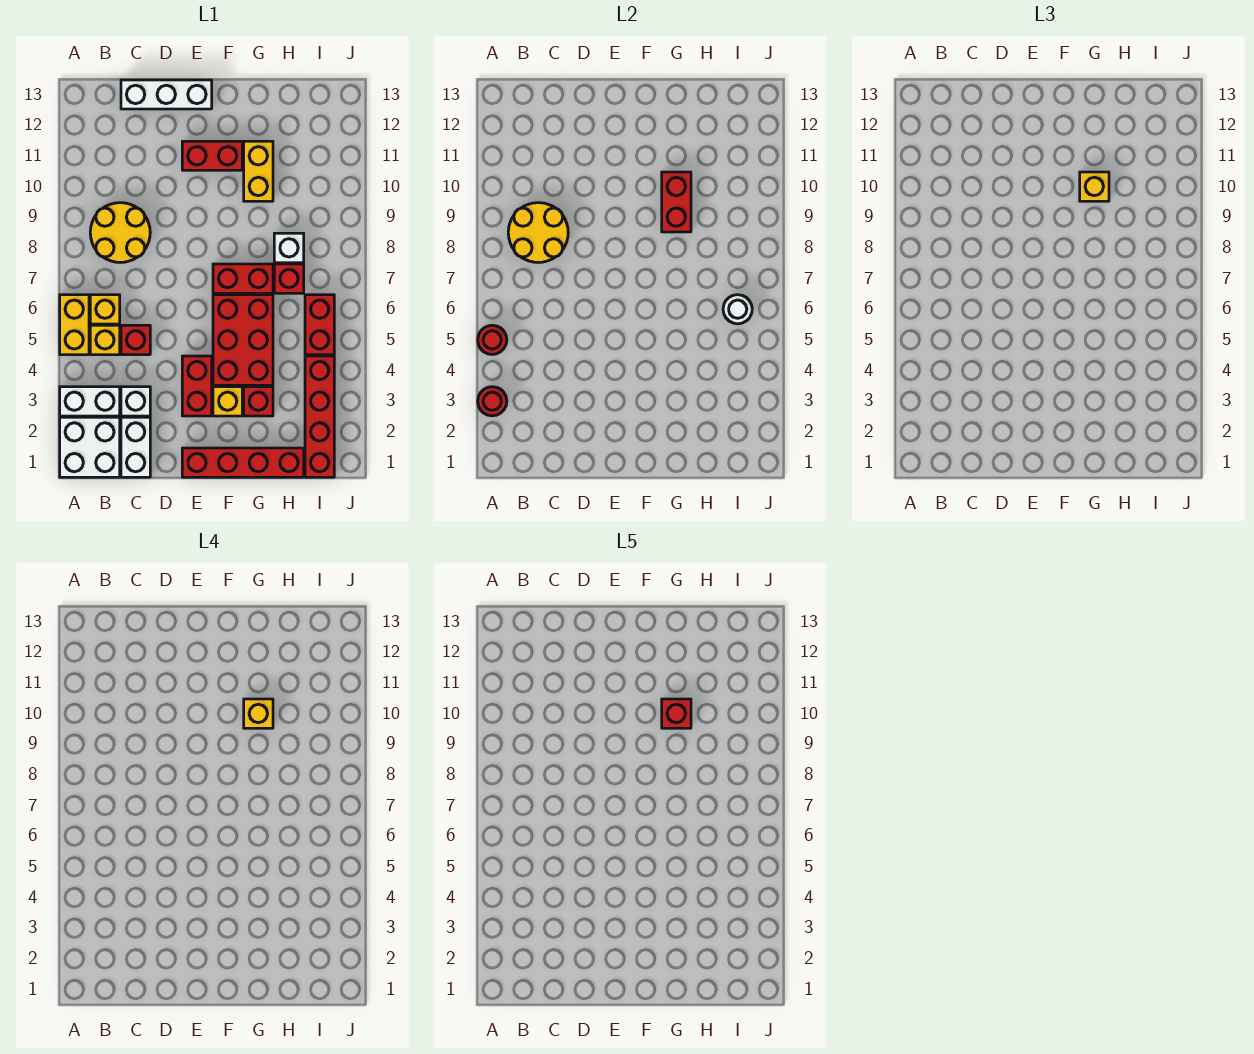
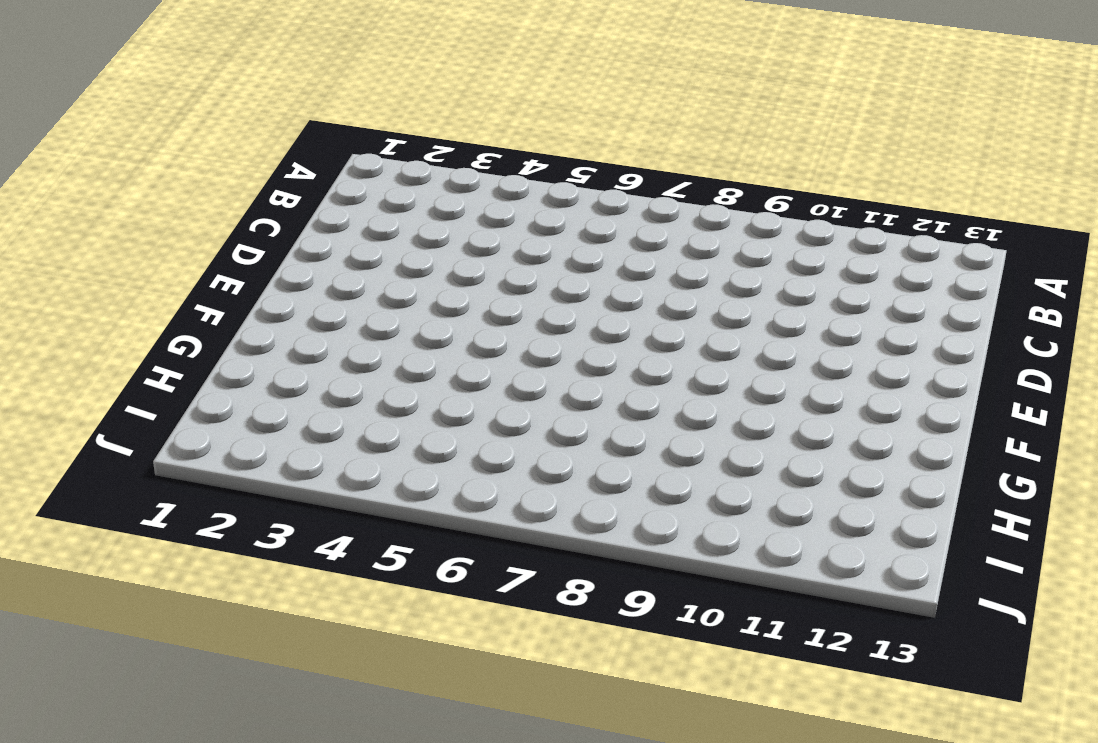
none -> white brick A1:B2 level 1
none -> white brick A3:B3 level 1
none -> yellow brick A5:A6 level 1
none -> yellow brick B5 level 1

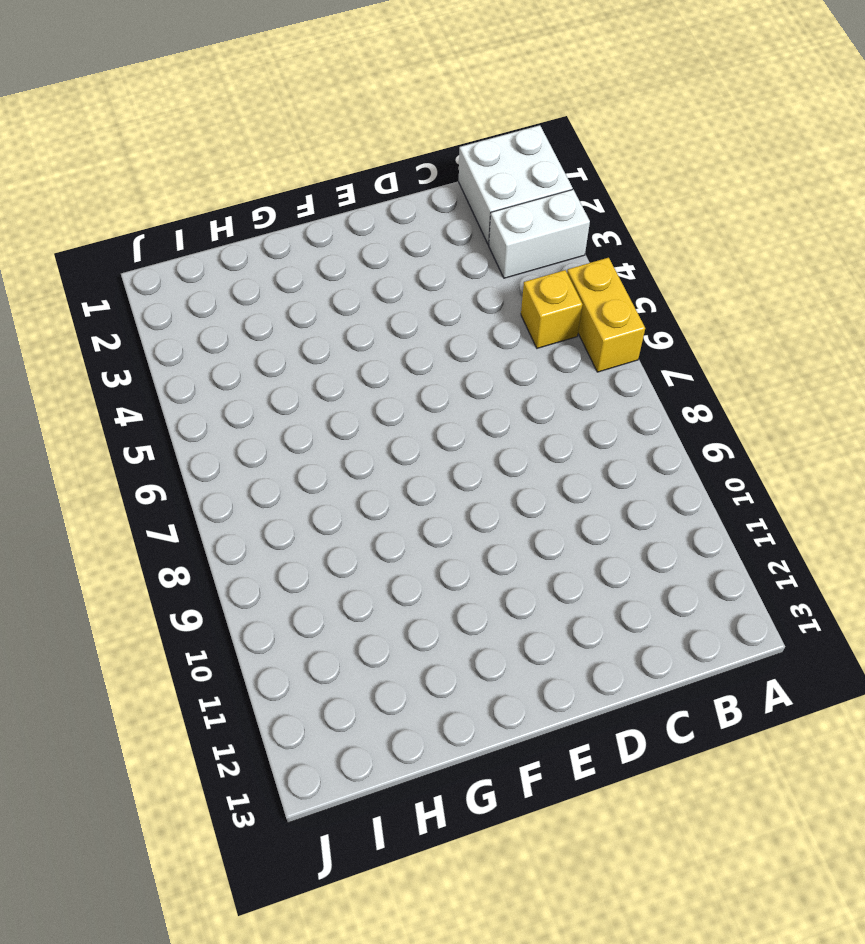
none -> yellow brick B6 level 1
none -> yellow round brick B8:C9 level 1
none -> white brick C1:C2 level 1
none -> white brick C3 level 1

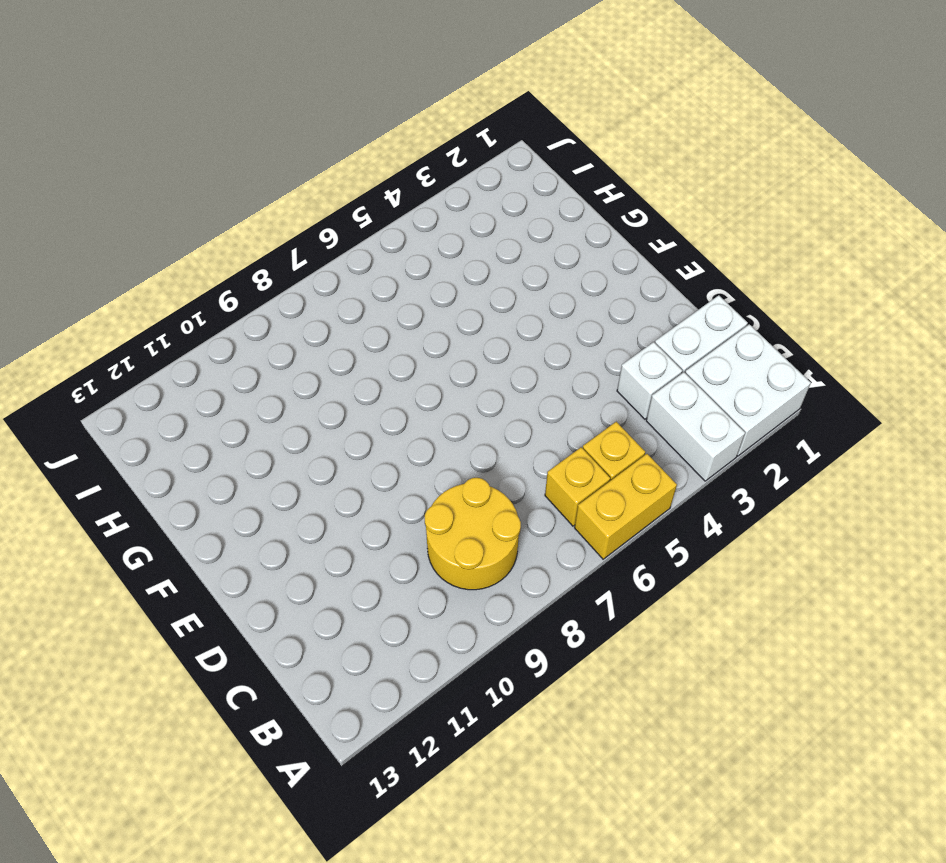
none -> red brick C5 level 1
none -> white brick C13:E13 level 1
none -> red brick E1:H1 level 1
none -> red brick E3:E4 level 1

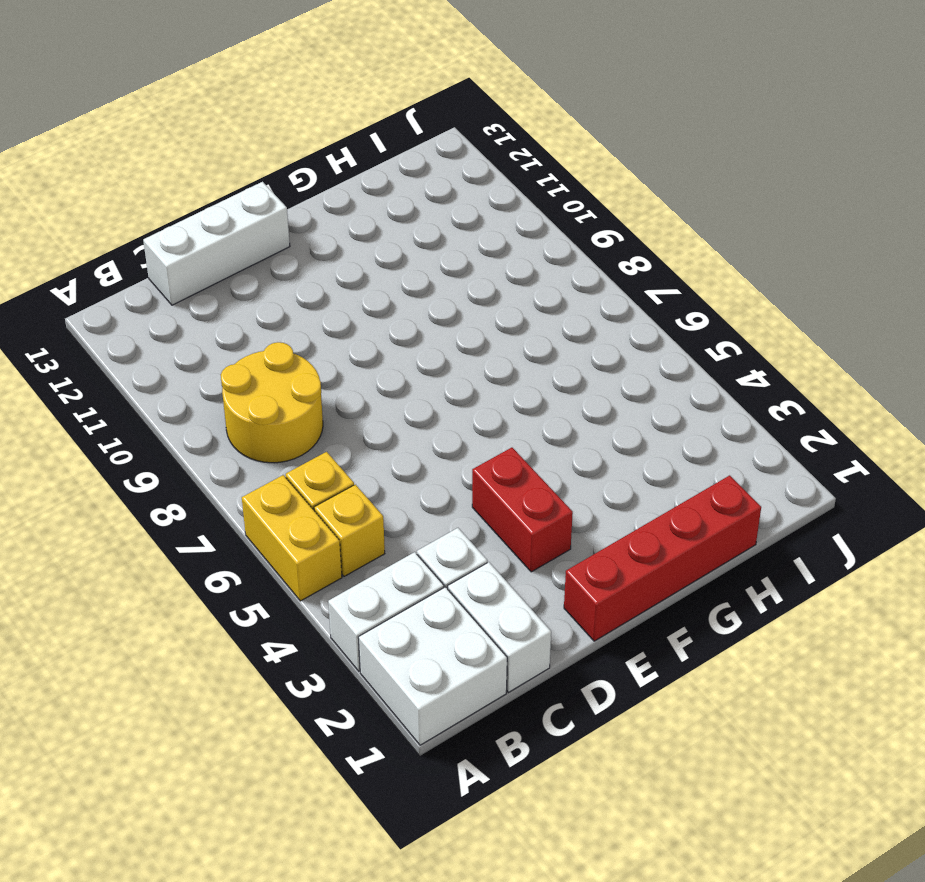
none -> red brick C5 level 1
none -> red brick E11:F11 level 1
none -> yellow brick F3 level 1
none -> red brick F4:G6 level 1

